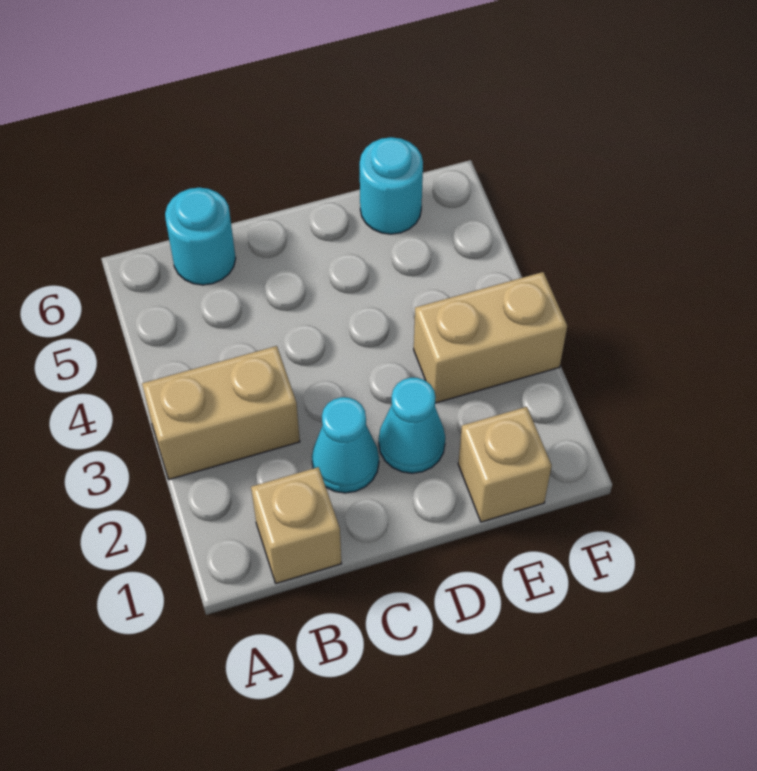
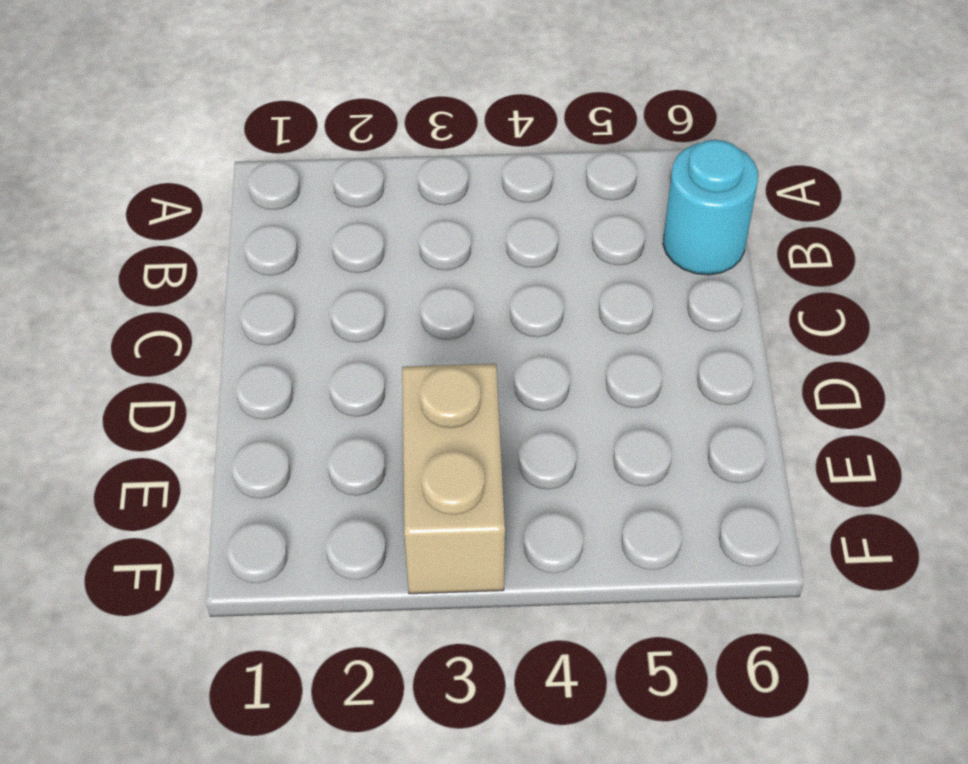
none -> tan brick A3:B3 level 1
none -> tan brick B1 level 1

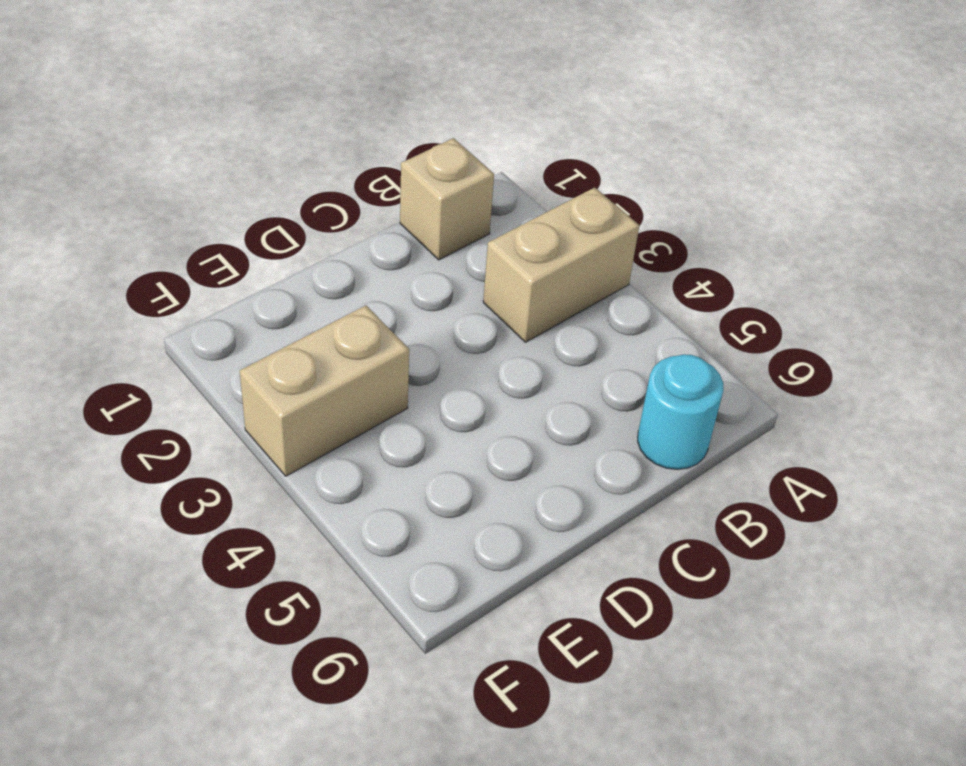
none -> cyan cone C2 level 1
none -> cyan cone D2 level 1

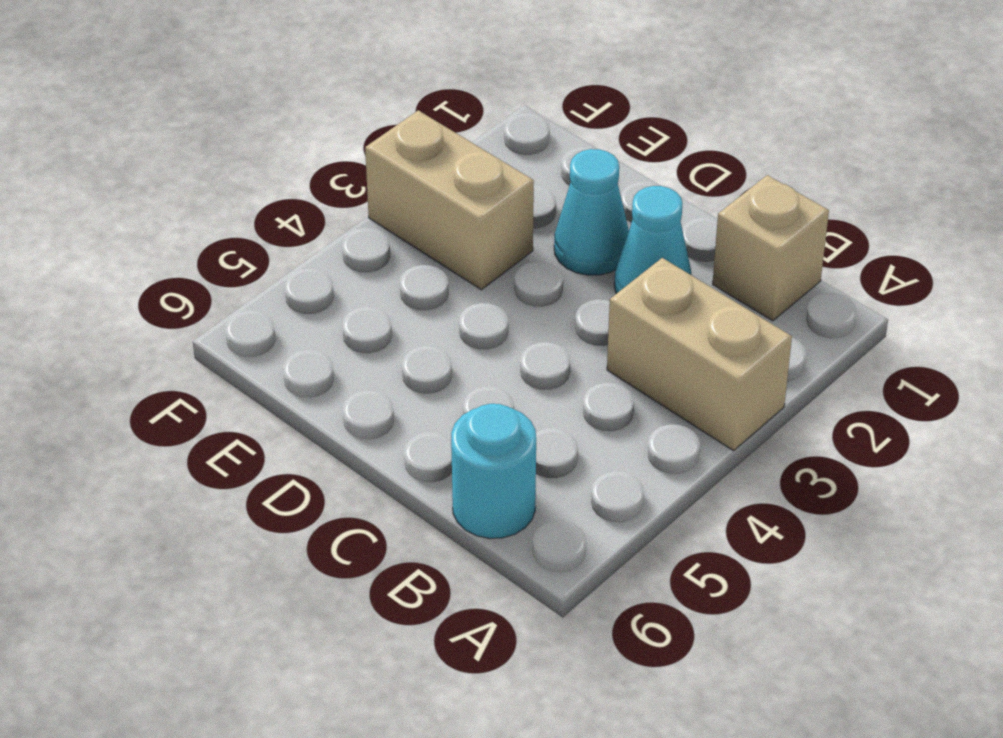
none -> tan brick E1 level 1
none -> cyan round brick E6 level 1

